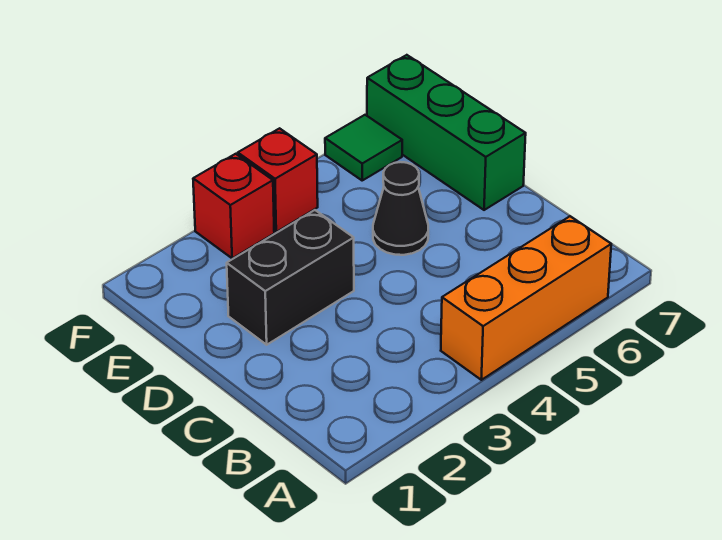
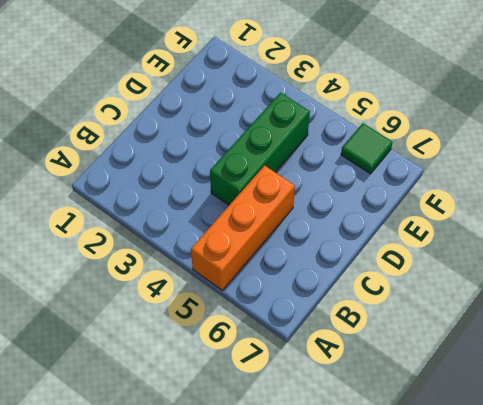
orange brick A5:C5 level 1 -> orange brick A4:A6 level 1
green brick C4:E4 level 1 -> green brick D7:F7 level 1
none -> black brick D2:D3 level 1
none -> black cone D5 level 1

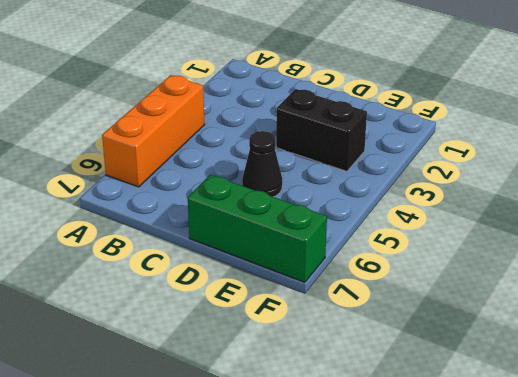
black brick D3:E3 level 1 -> black brick D2:D3 level 1
none -> red brick F3 level 1
none -> red brick F4 level 1

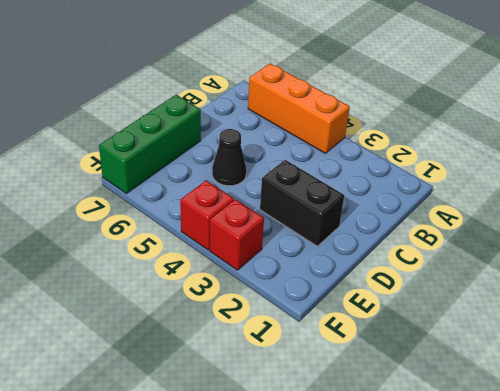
none -> green tile F6 level 1

